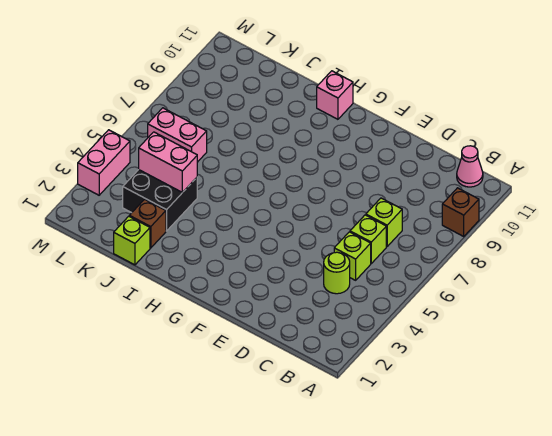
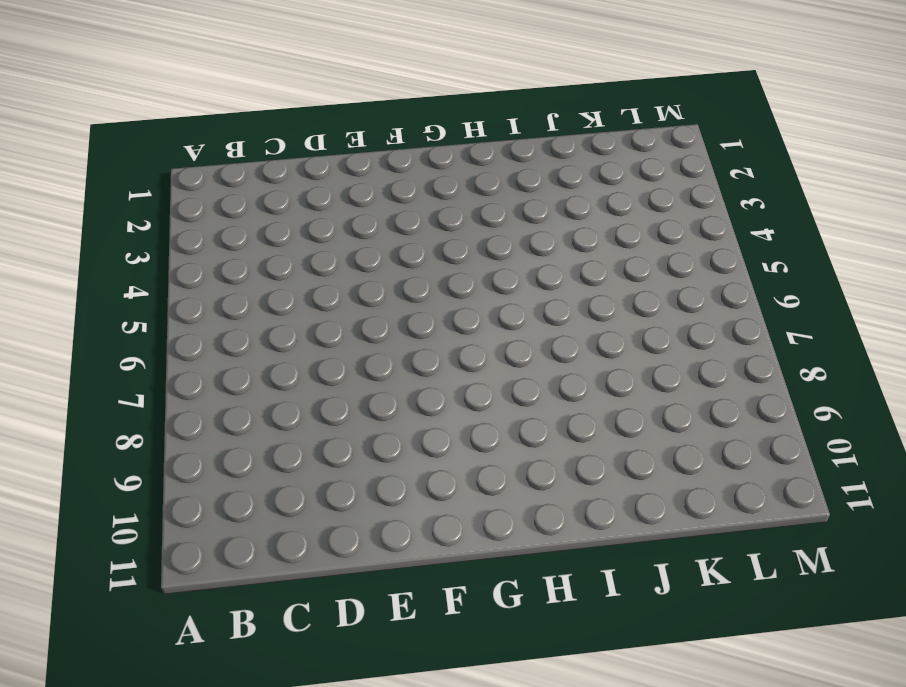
none -> brown brick A9 level 1
none -> pink cone B11 level 1
none -> lime round brick C4 level 1

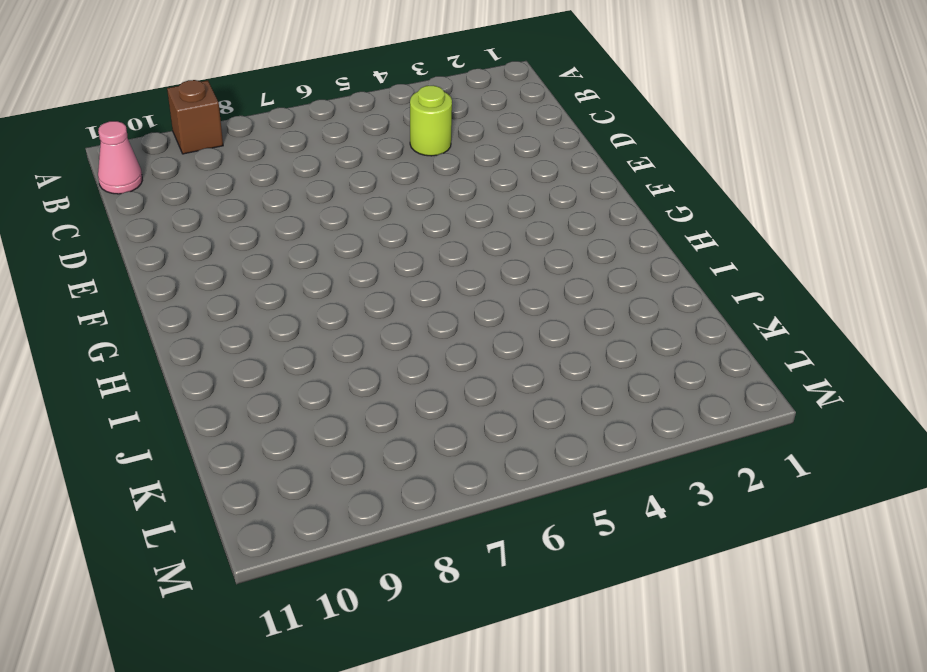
none -> lime brick C5 level 1
none -> lime brick C6 level 1
none -> lime brick C7 level 1

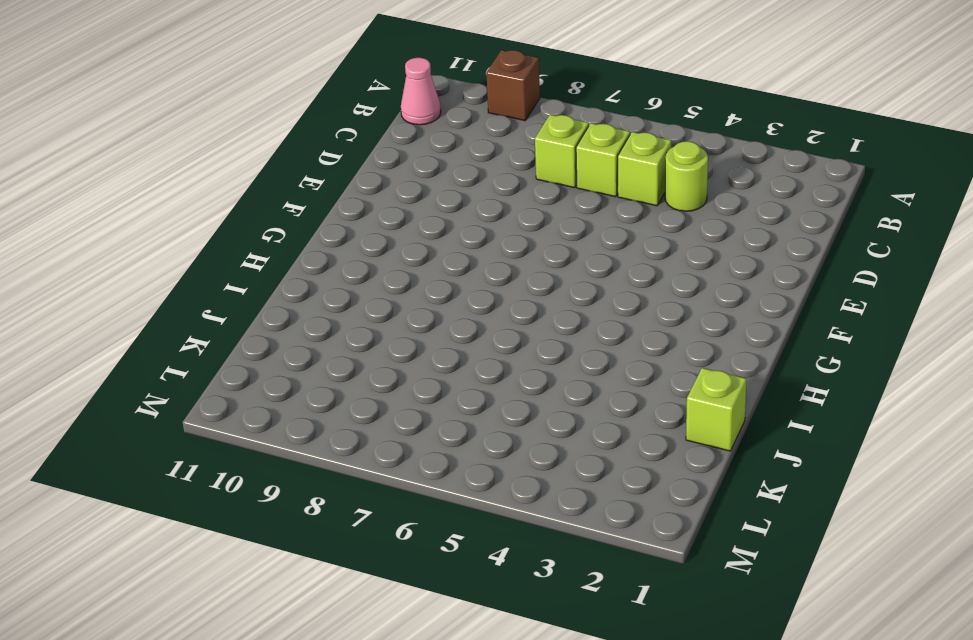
none -> pink brick H11 level 1
none -> brown brick J2 level 1
none -> black brick J3:K4 level 1

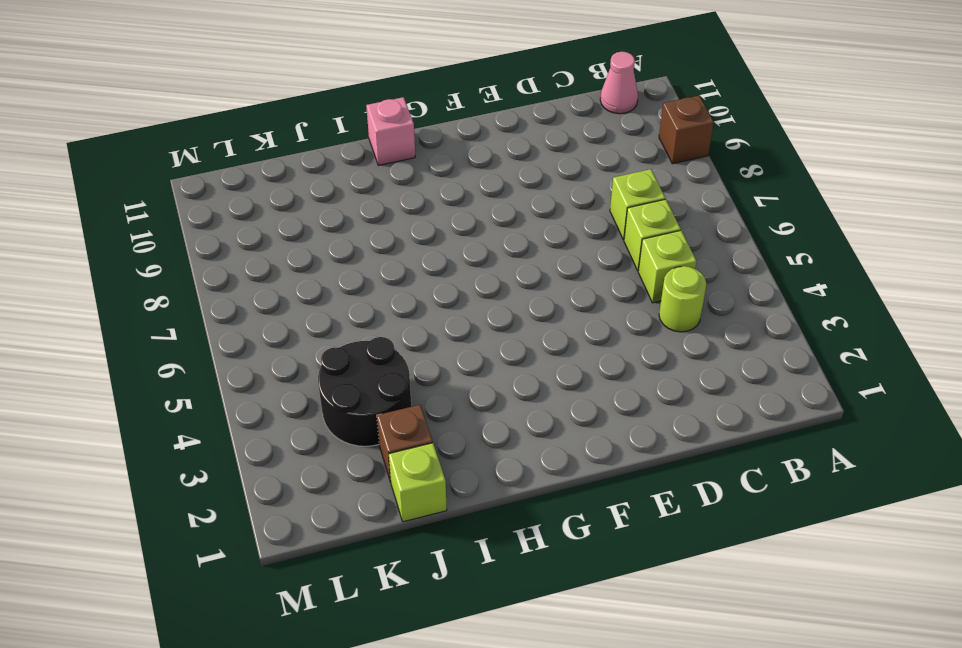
black round brick J3:K4 level 1 -> black brick J3:K4 level 1
none -> pink brick K6:L6 level 1
none -> pink brick M3:M4 level 1
none -> pink brick J4:K4 level 2

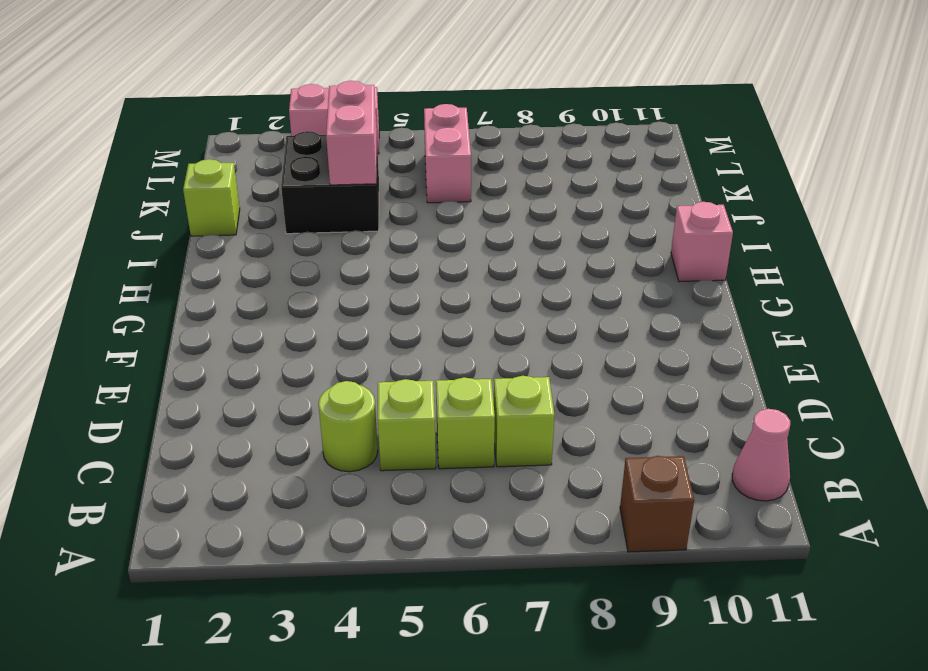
none -> brown brick J2 level 1

